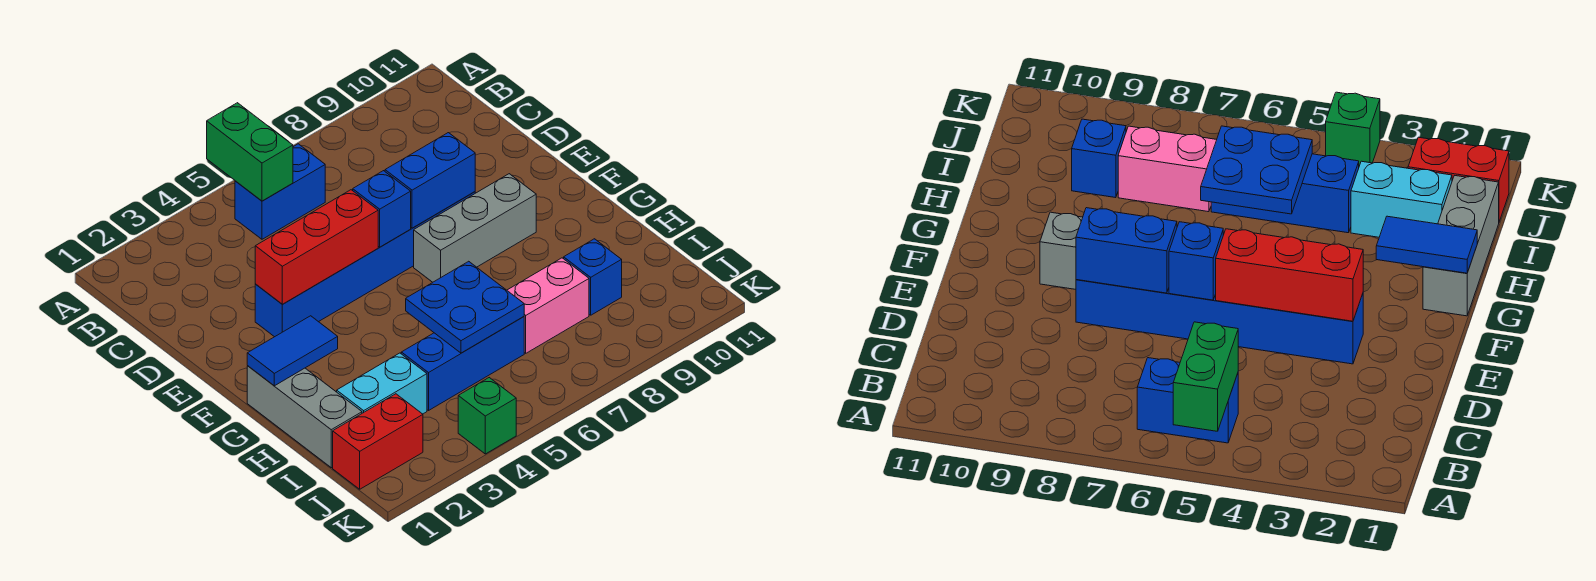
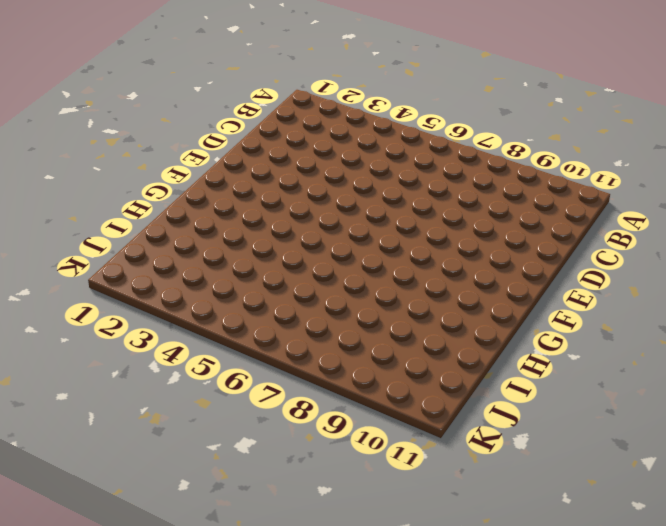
none -> blue brick B5:B6 level 1
none -> blue brick E3:E8 level 1
none -> grey brick F7:F9 level 1

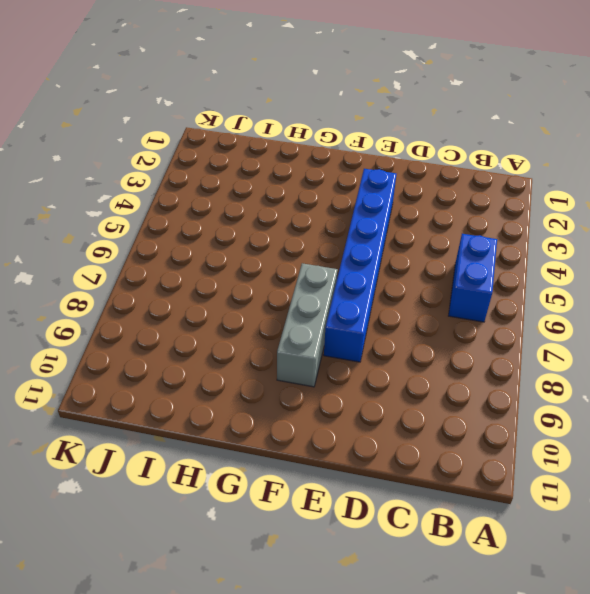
none -> grey brick G1:I1 level 1
none -> cyan brick I2:I3 level 1
none -> blue brick I4:I6 level 1

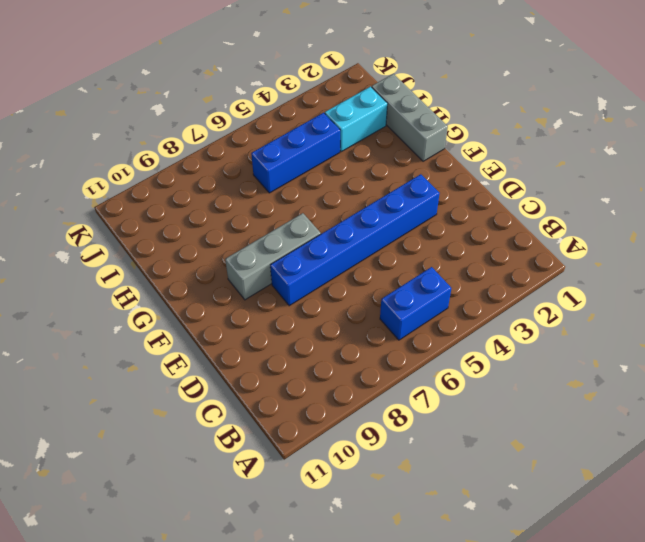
none -> pink brick I7:I8 level 1
none -> blue brick I9 level 1
none -> red brick J1:J2 level 1

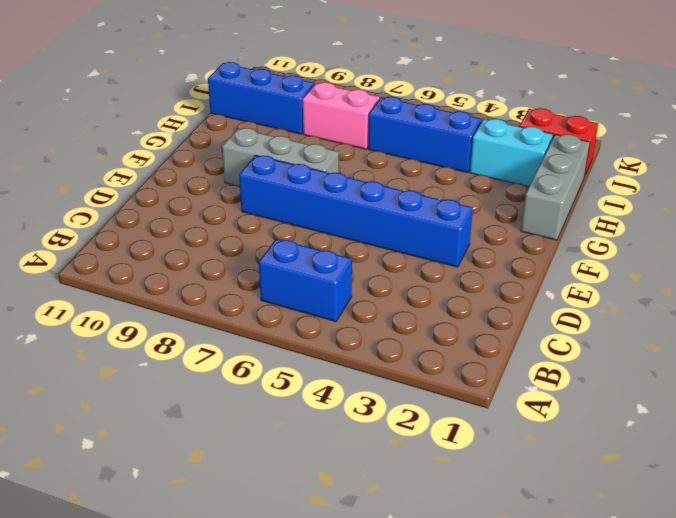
blue brick I9:I11 level 1 -> blue brick I9 level 1
none -> green brick K4 level 1
none -> green brick A5:B5 level 2
none -> red brick E3:E5 level 2

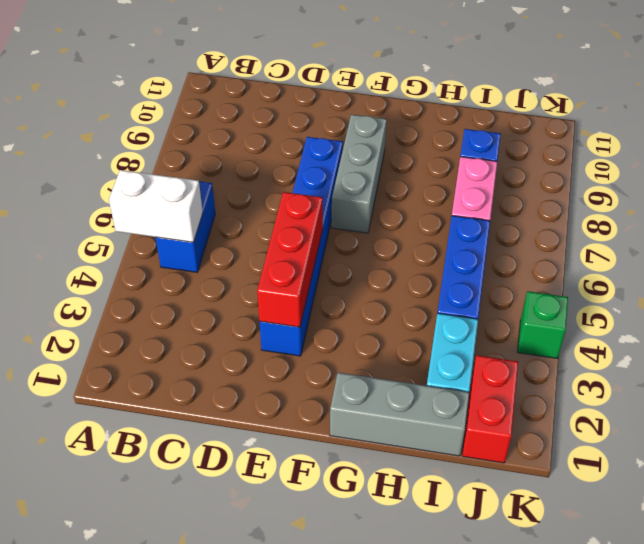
white brick A5:B5 level 2 -> green brick A5:B5 level 2
none -> blue brick E6 level 2
none -> blue brick E7:E8 level 2
none -> blue tile G1:G2 level 2

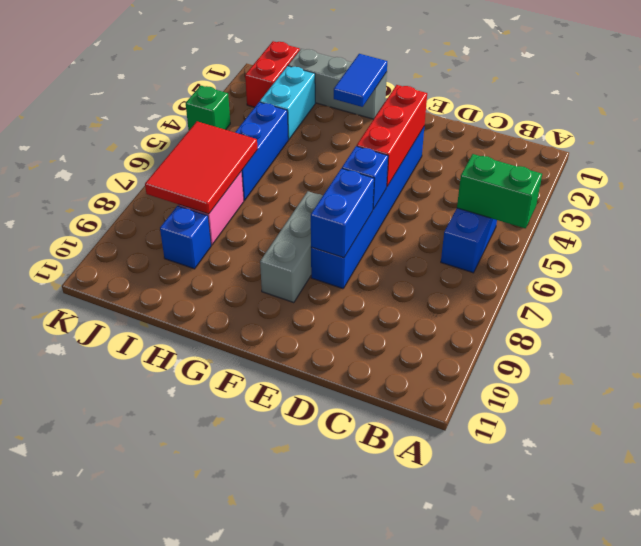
red tile I6:J8 level 2 -> blue plate H5:I6 level 2

